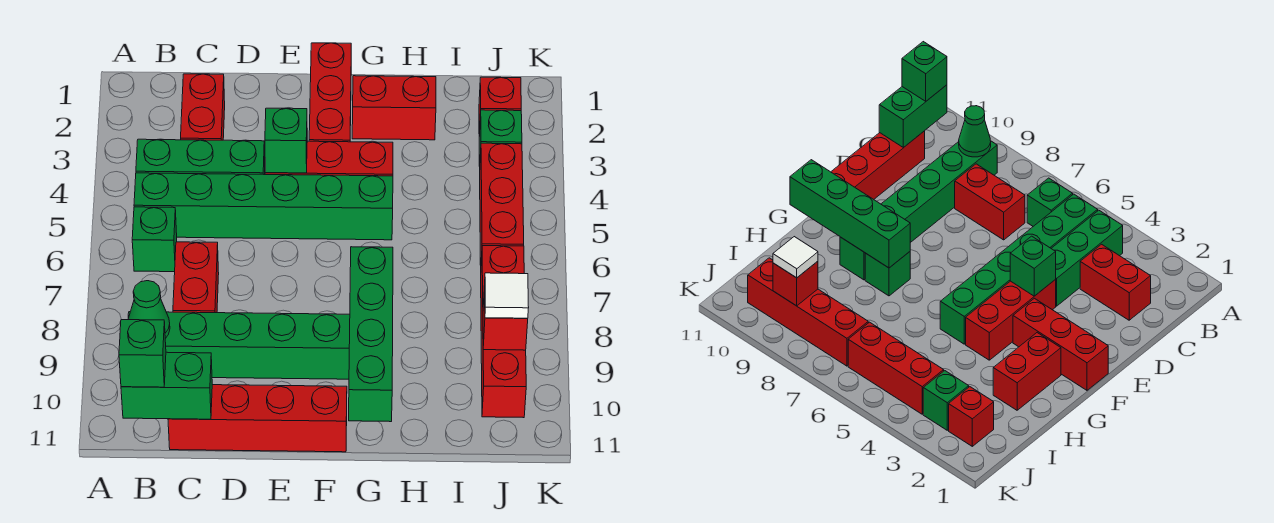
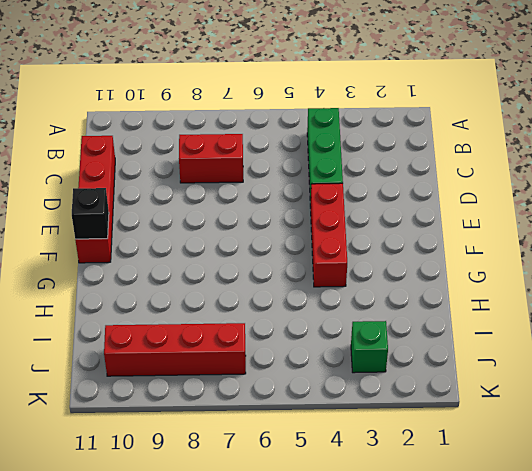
black brick F11 level 2 -> none
none -> green brick B5:G5 level 1
none -> green brick B6 level 1
none -> green brick B9:G9 level 1

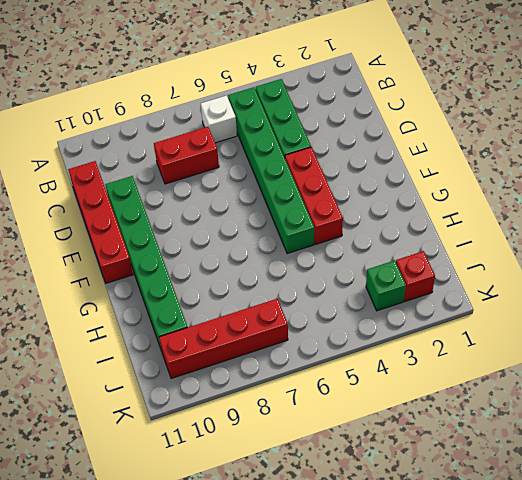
white brick B6 level 1 -> green brick B6 level 1
green brick D10:I10 level 1 -> green brick B9:G9 level 1
none -> red brick C2:C3 level 1
none -> red brick F1:F3 level 1
none -> red brick G2:H2 level 1

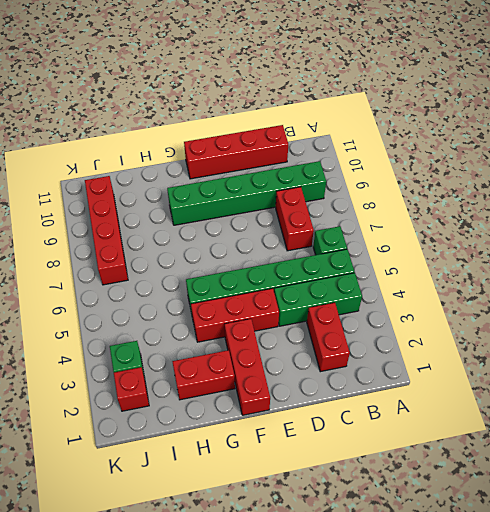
none -> green brick G8 level 1
none -> red brick J4:J6 level 1
none -> green cone B9 level 2

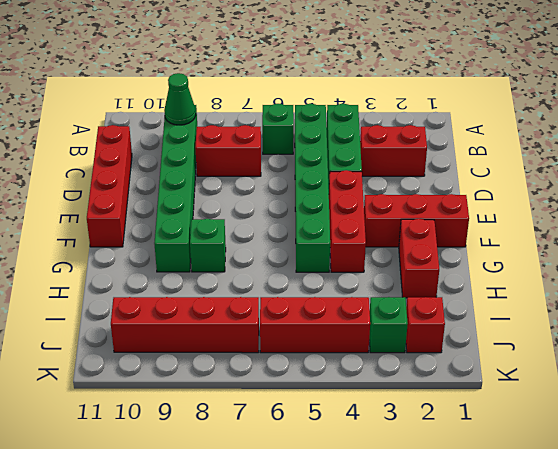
none -> green brick B11:C11 level 2
none -> green brick E4 level 2
none -> green brick G8:G11 level 2

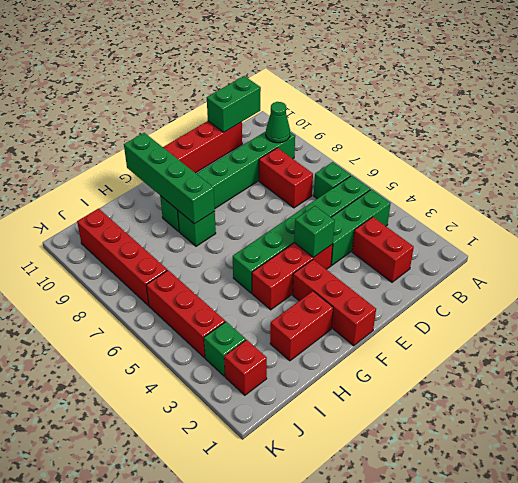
none -> red brick J9 level 2
none -> green brick B11 level 3
none -> white tile J9 level 3

